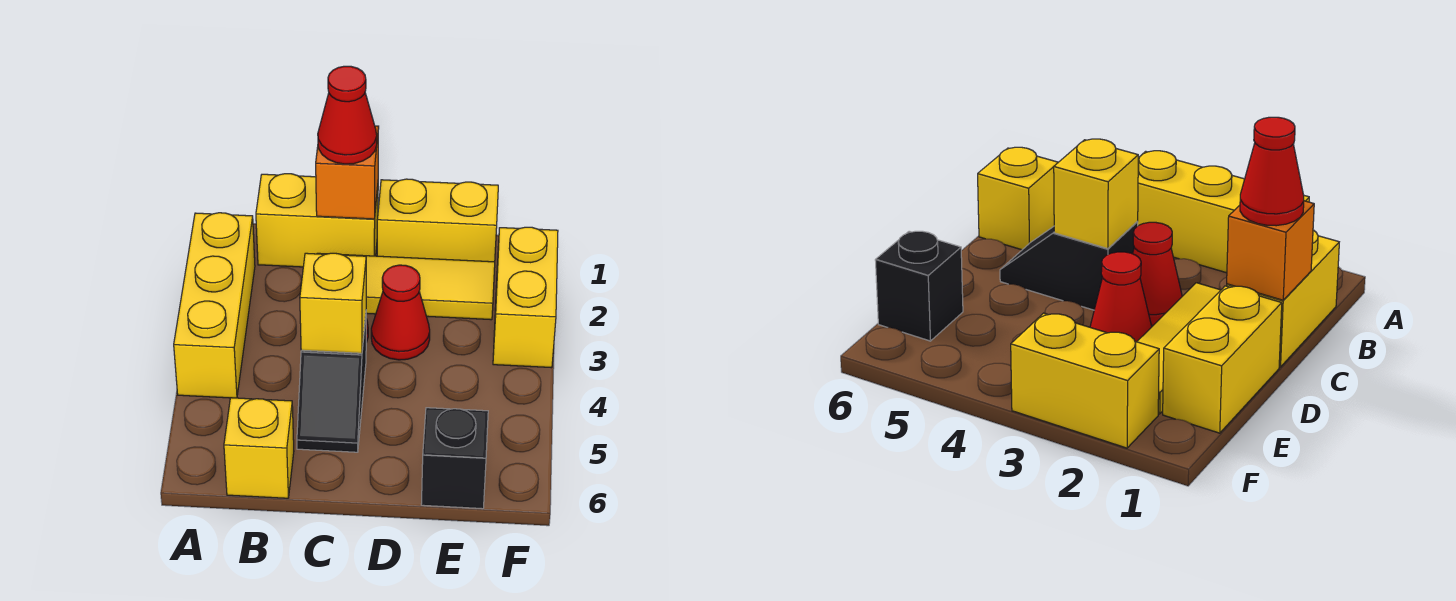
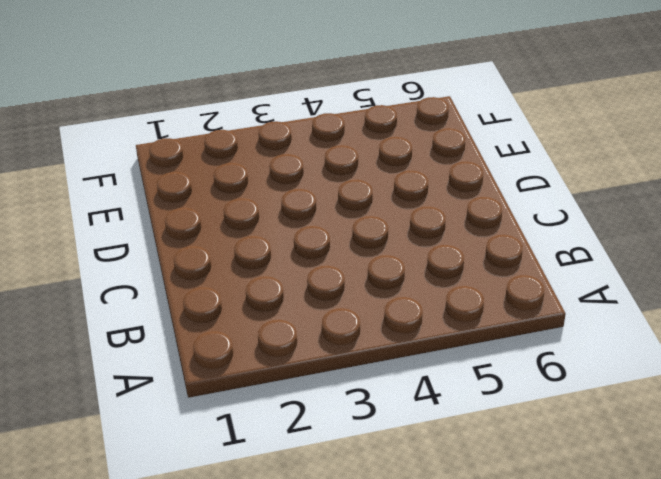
none -> yellow brick A2:A4 level 1
none -> yellow brick B1:C1 level 1
none -> yellow brick B6 level 1

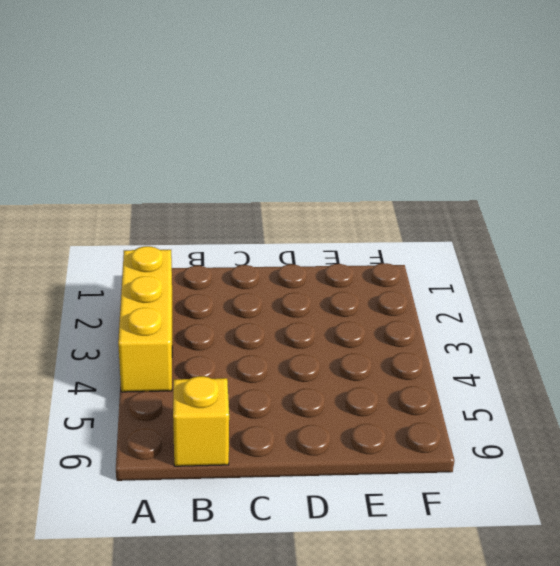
none -> yellow brick B1:C1 level 1
none -> yellow tile C2:E2 level 1
none -> red cone C3 level 1

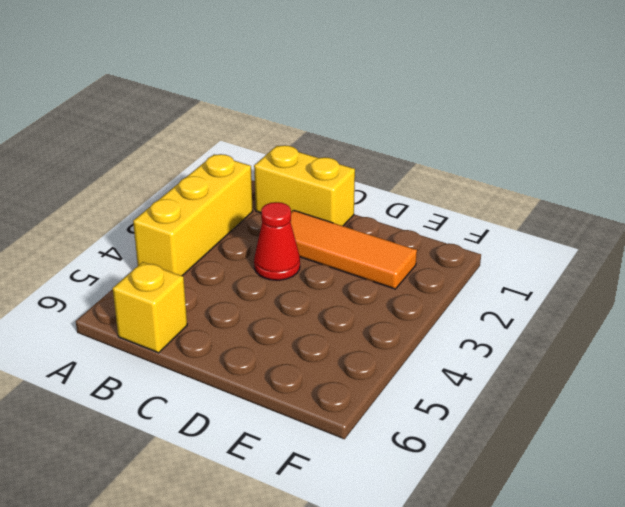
orange tile C2:E2 level 1 -> yellow tile C2:E2 level 1
none -> black slope C4:C5 level 1 top 4
none -> yellow brick D1:E1 level 1
none -> red cone D3 level 1

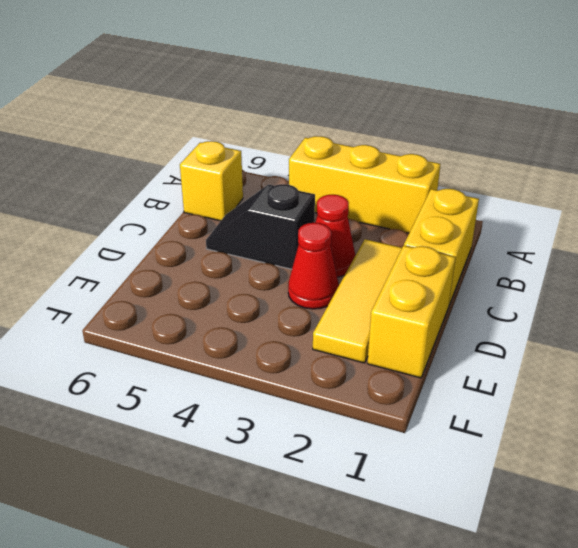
none -> black brick E6 level 1
none -> yellow brick F2:F3 level 1
none -> orange brick C1 level 2

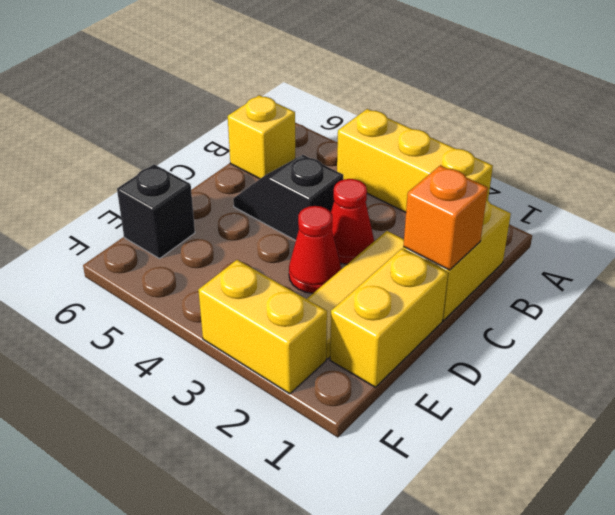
none -> yellow brick C4 level 2
none -> red cone C1 level 3

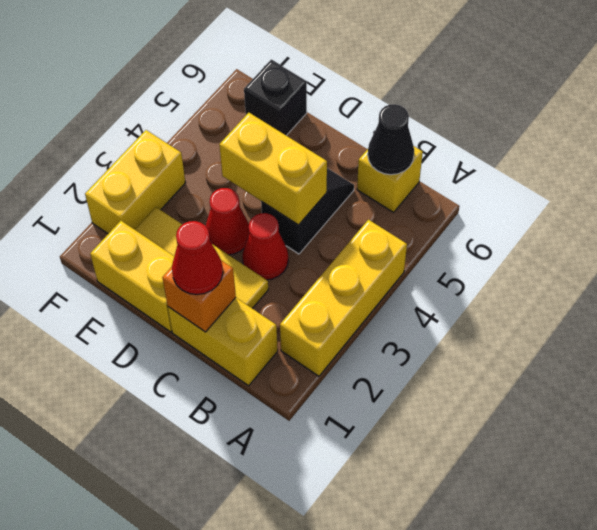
black cone B6 level 2 -> none
yellow brick C4:D4 level 2 -> yellow brick C4 level 2

